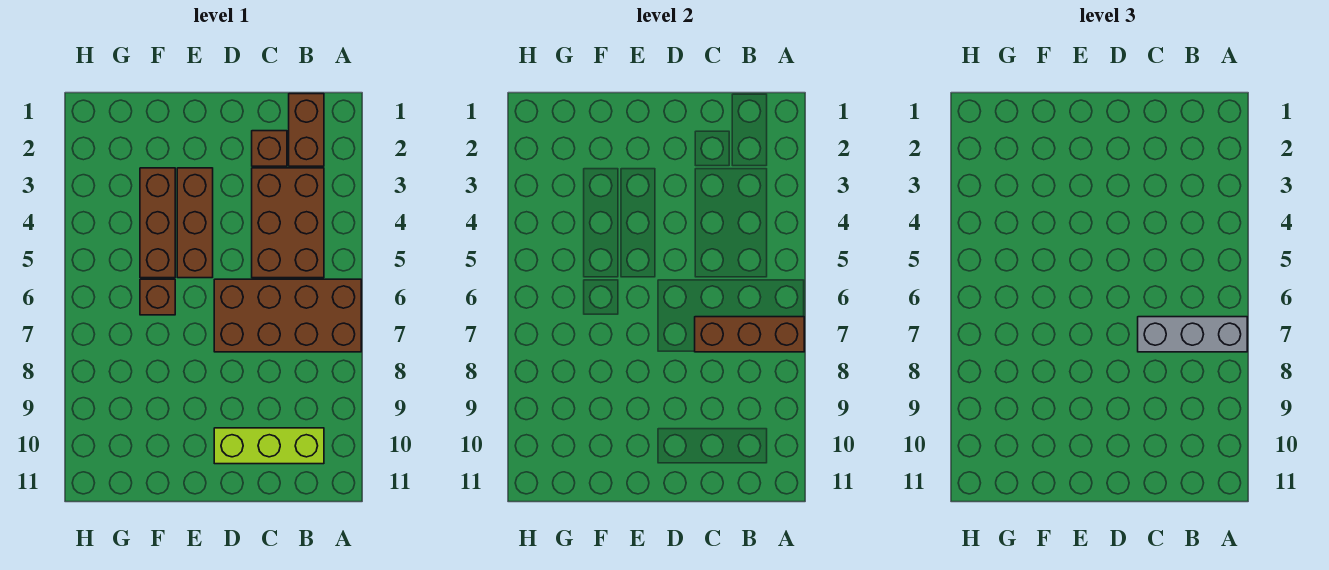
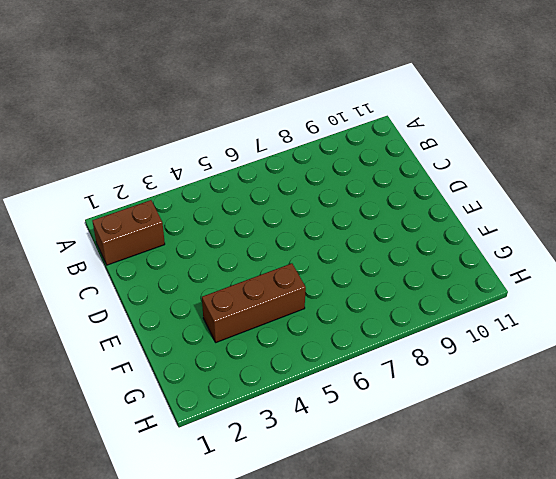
none -> brown brick A6:D7 level 1
none -> brown brick B3:C5 level 1

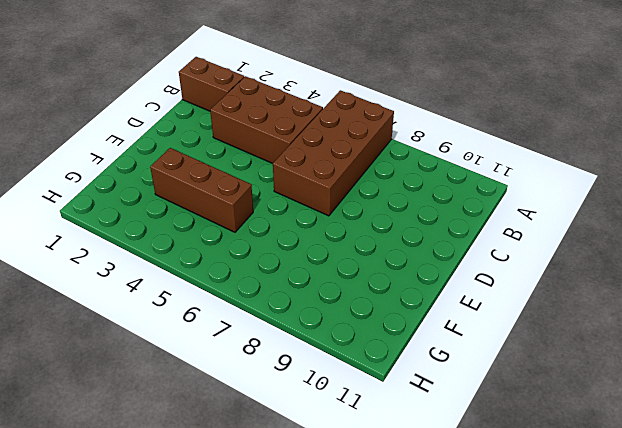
none -> lime brick B10:D10 level 1
none -> brown brick C2 level 1

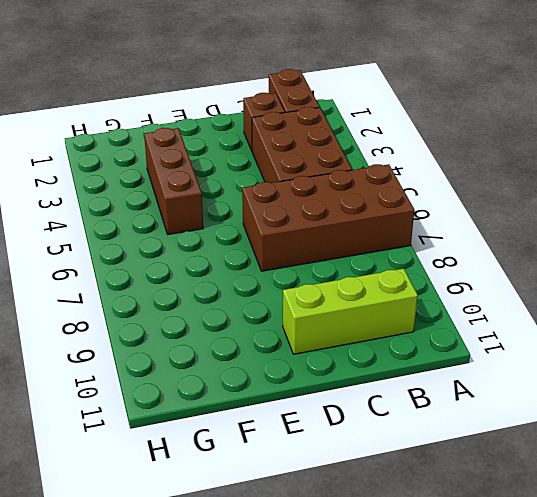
none -> brown brick E3:E5 level 1
none -> brown brick F6 level 1

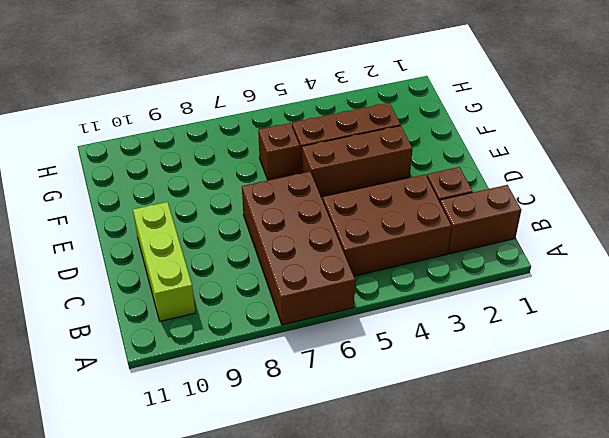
none -> brown brick A7:C7 level 2
none -> grey brick A7:C7 level 3

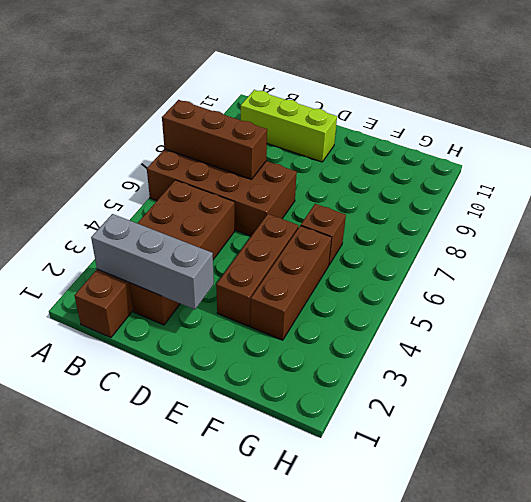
grey brick B2:D2 level 2 -> grey brick A7:C7 level 3

